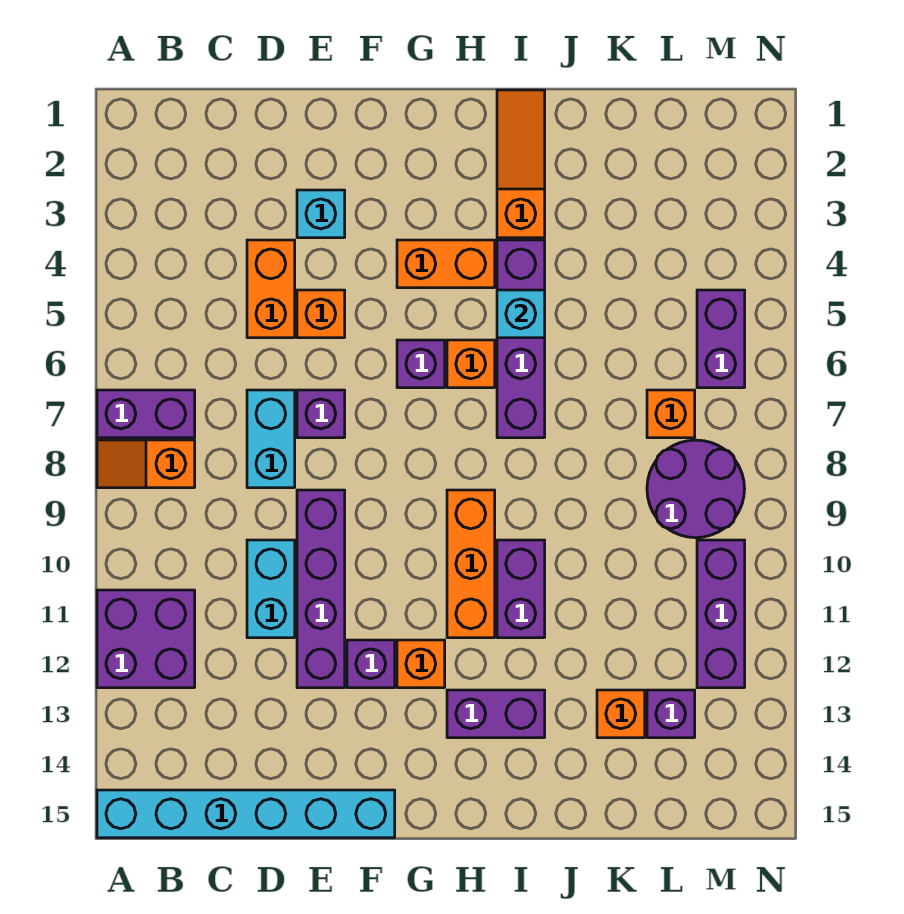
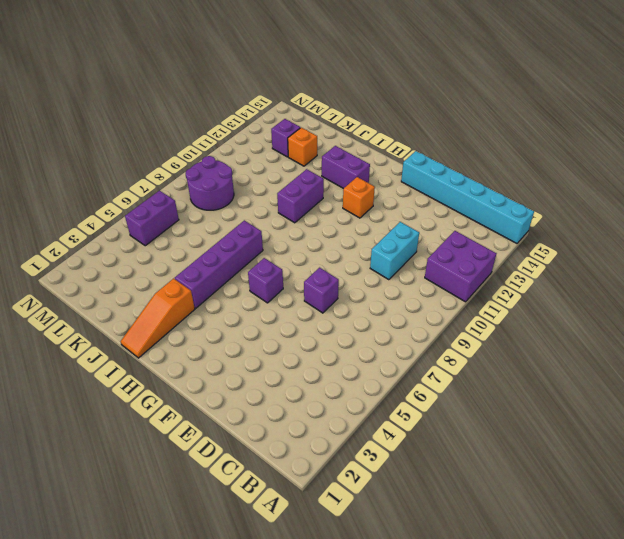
none -> purple brick A7:B7 level 1
none -> orange slope A8:B8 level 1 top B
none -> orange brick D4:D5 level 1

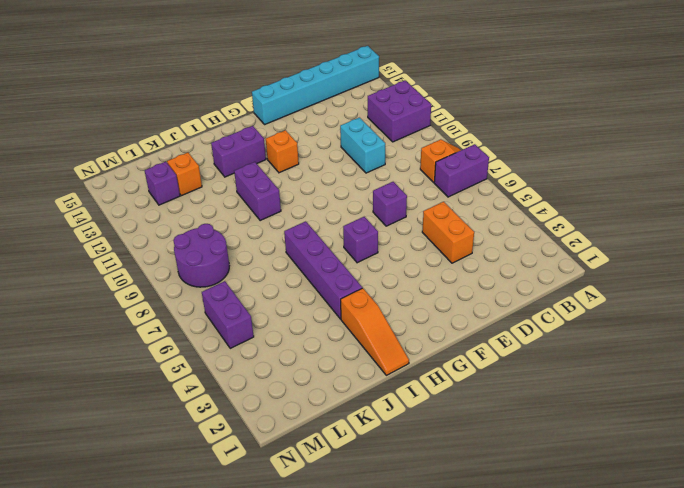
none -> cyan brick D7:D8 level 1
none -> cyan brick E3 level 1
none -> orange brick E5 level 1

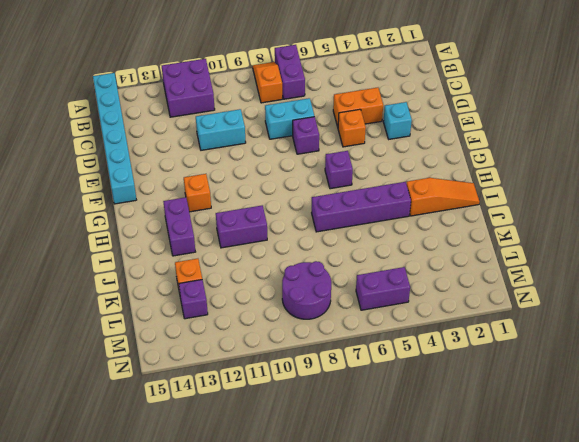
none -> purple brick E9:E12 level 1
none -> purple brick F12 level 1
none -> orange brick G4:H4 level 1

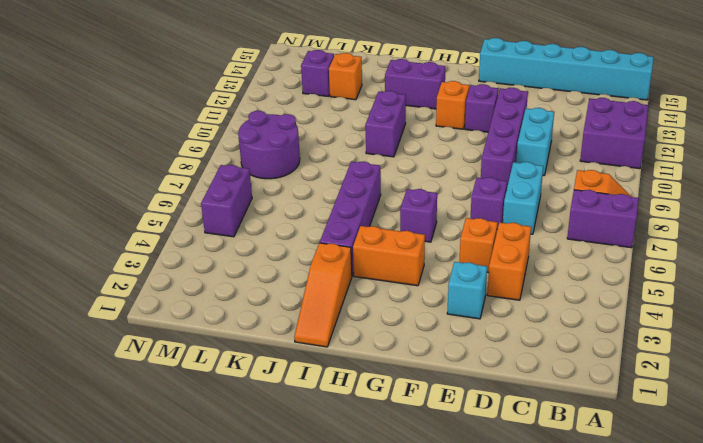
none -> orange brick H6 level 1
none -> orange brick H9:H11 level 1
none -> orange brick L7 level 1

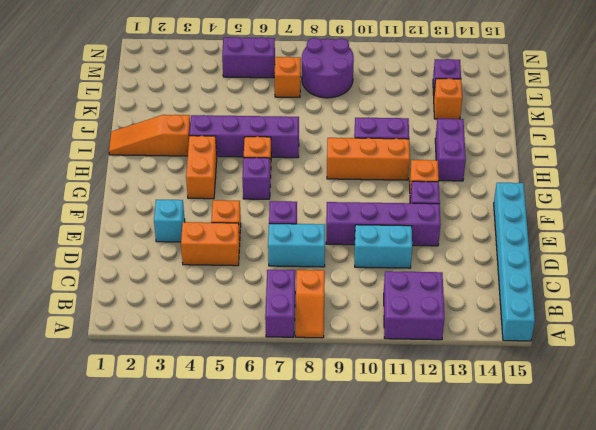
none -> purple brick M10:M12 level 1
none -> cyan brick I5 level 2

